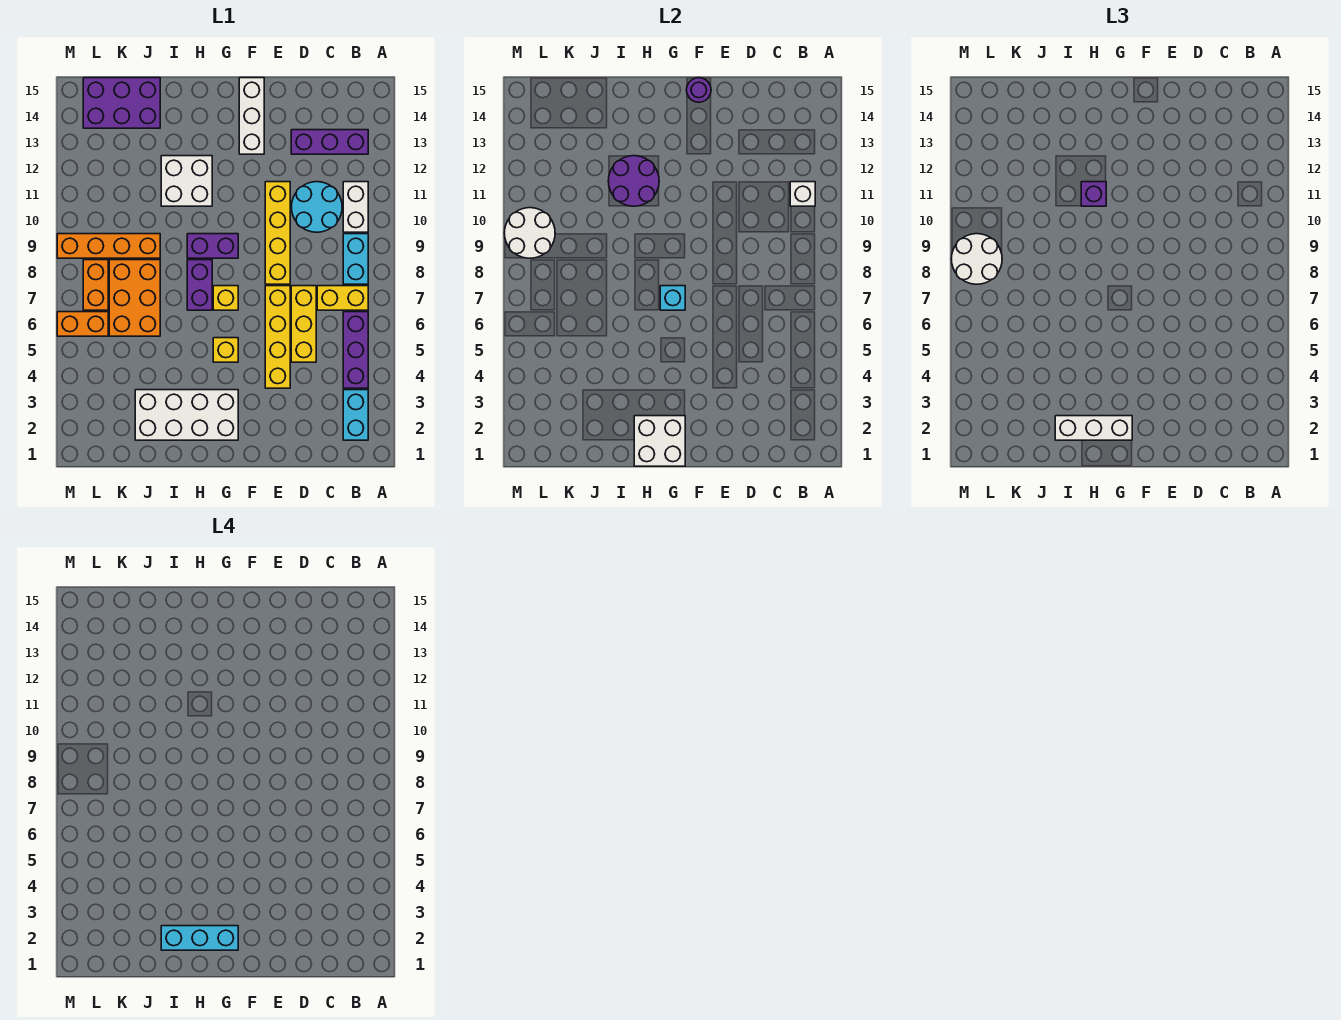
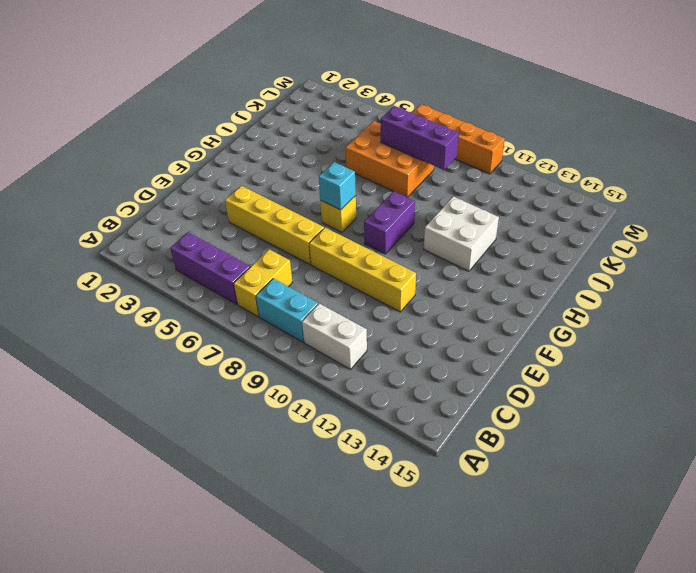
purple brick K7:K9 level 2 -> purple brick B13:D13 level 1
orange brick M7:M10 level 1 -> orange brick J9:M9 level 1
none -> cyan brick B2:B3 level 1
none -> cyan round brick C10:D11 level 1
none -> yellow brick D5:D7 level 1
none -> white brick F13:F15 level 1

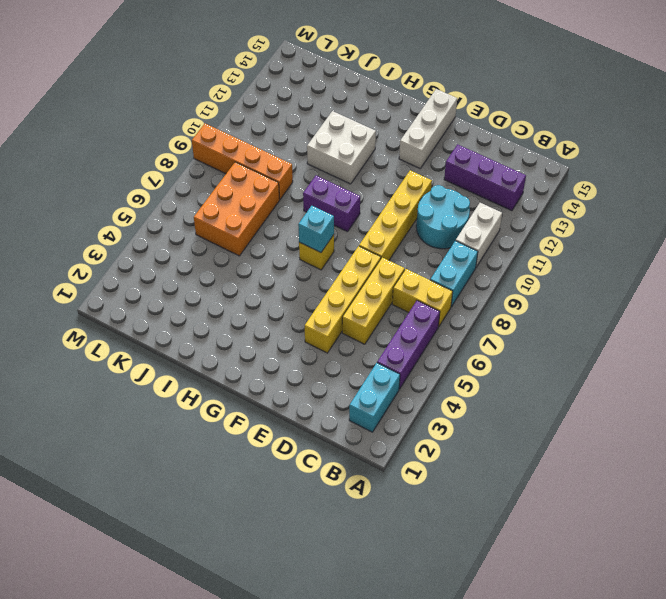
none -> white brick G2:J3 level 1
none -> yellow brick G5 level 1
none -> purple brick H7:H8 level 1
none -> purple brick J14:L15 level 1

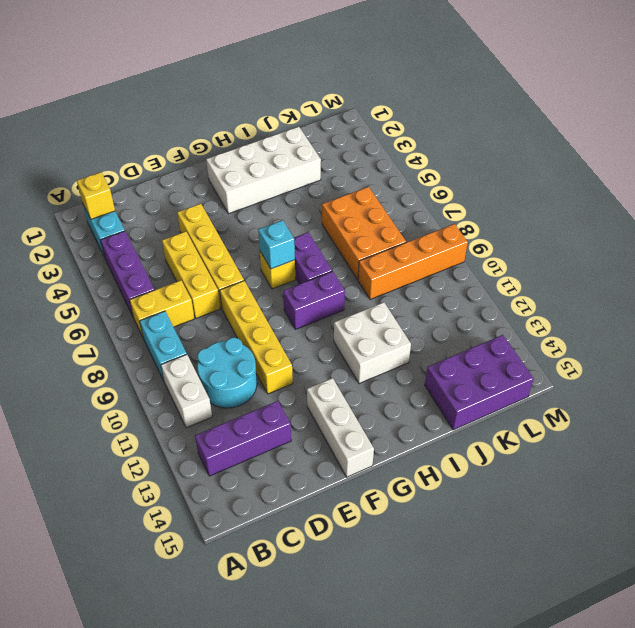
yellow brick B2 level 2 -> yellow brick G5 level 1
none -> orange brick L6:M6 level 1
none -> orange brick L7:L8 level 1
none -> white brick B11 level 2
none -> purple round brick F15 level 2

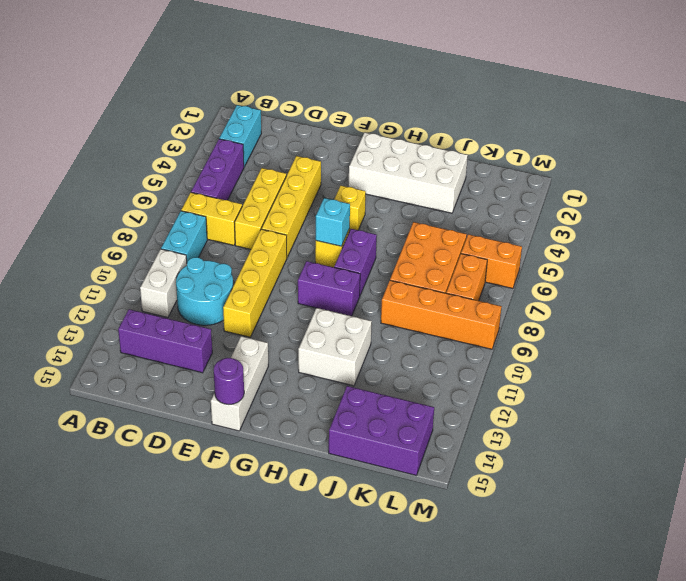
none -> white brick B11 level 2
none -> white brick G1:H2 level 2
none -> purple round brick H11:I12 level 2
none -> white round brick L9:M10 level 2

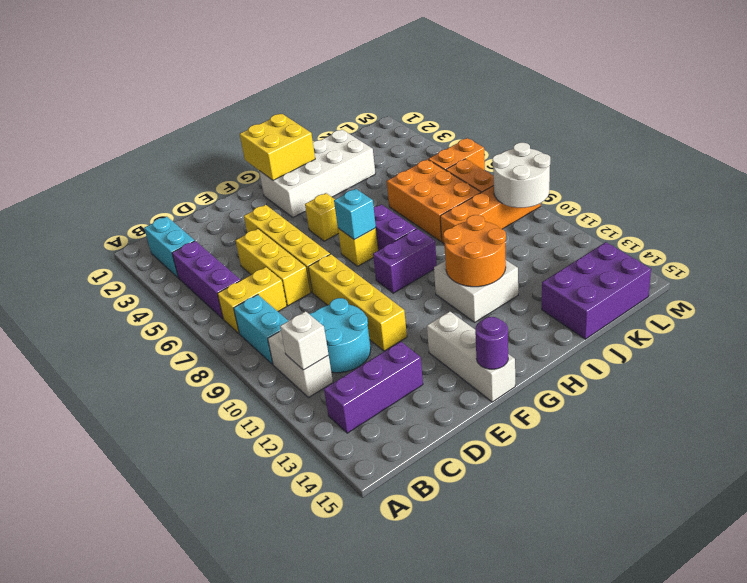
yellow brick G1:H2 level 2 -> white brick G1:H2 level 2
orange round brick H11:I12 level 2 -> purple round brick H11:I12 level 2
none -> white brick G2:I2 level 3
none -> purple brick H11 level 3
none -> white round brick L8:M9 level 3
none -> cyan brick G2:I2 level 4

